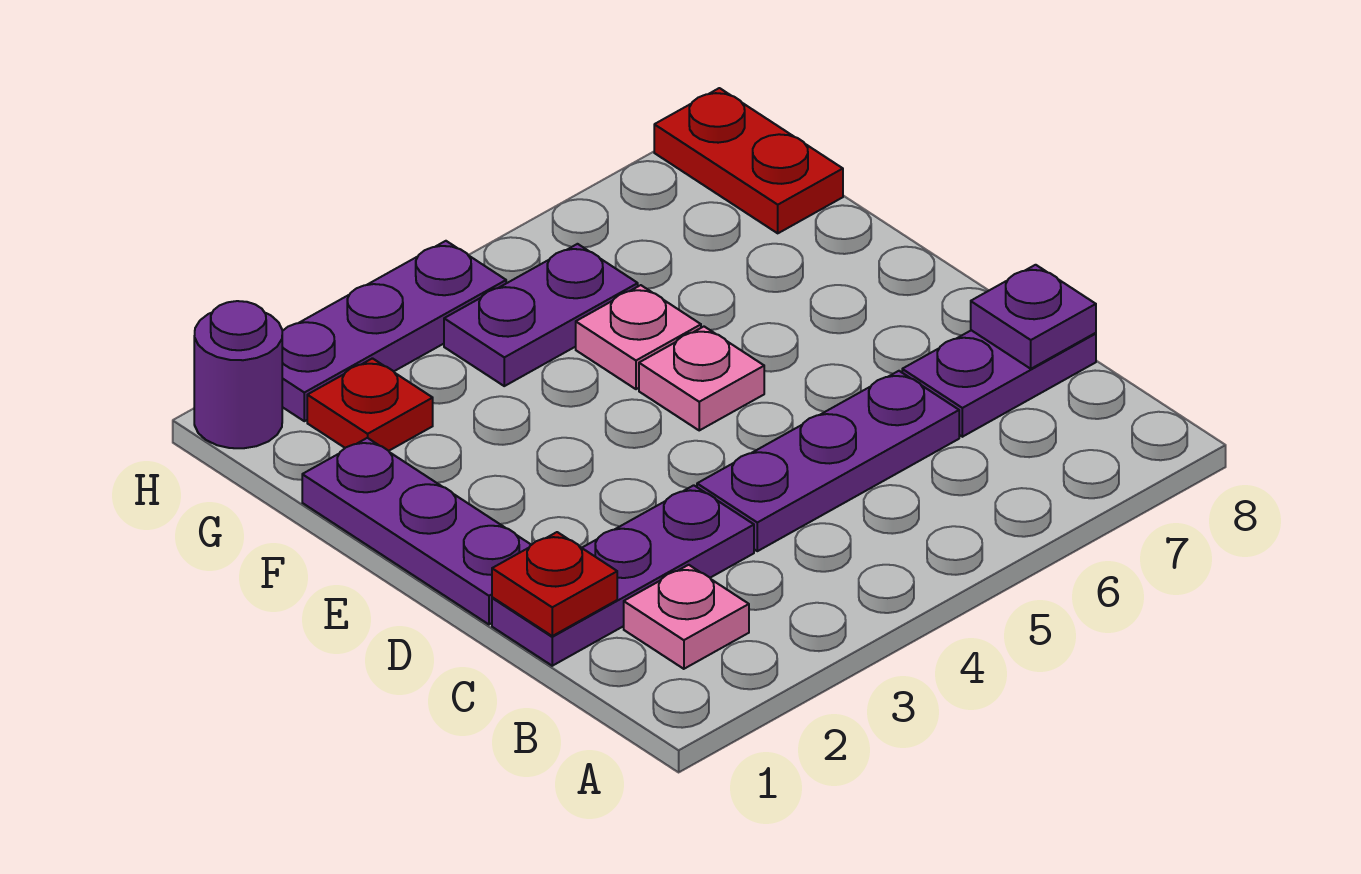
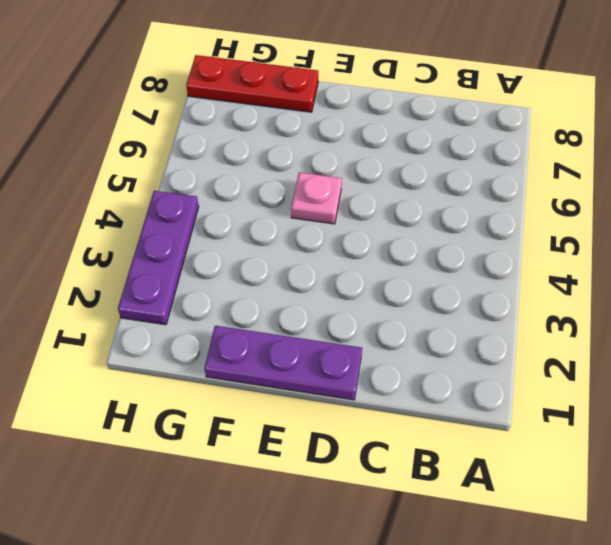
red plate F8:H8 level 1 -> red plate G8:H8 level 1
none -> pink plate B2 level 1
none -> purple plate C1:C3 level 1
none -> purple plate C4:C6 level 1

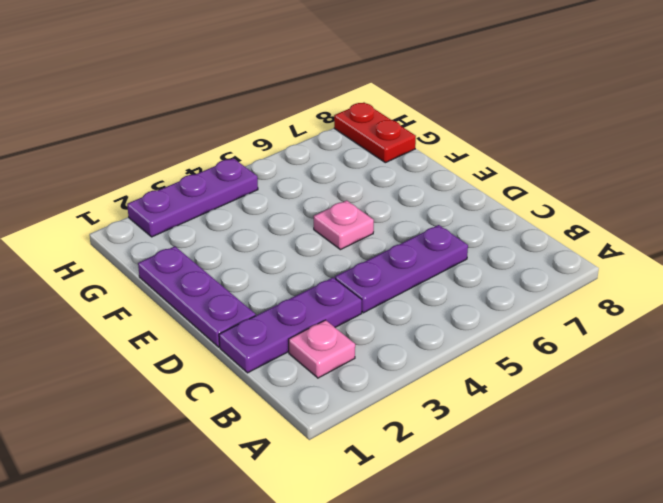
none -> purple plate C7:C8 level 1
none -> pink plate F5 level 1
none -> red plate G2 level 1

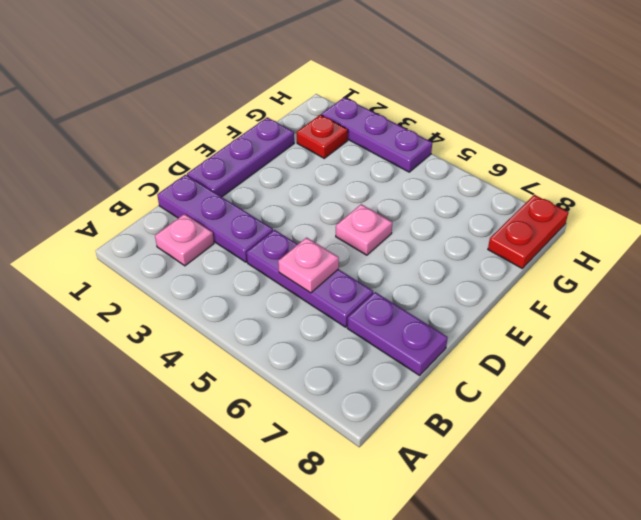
pink plate C5 level 2 -> pink plate F5 level 1
none -> purple plate G4:G5 level 1
none -> purple round brick H1 level 1
none -> red plate C1 level 2

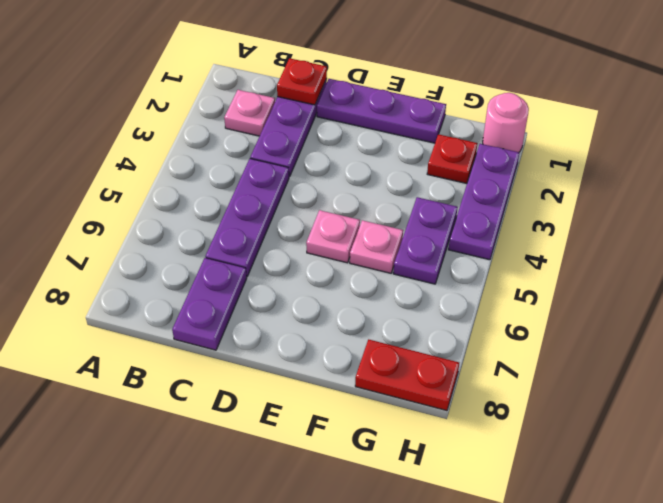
pink round brick H1 level 1 -> purple round brick H1 level 1
none -> purple plate C8 level 2

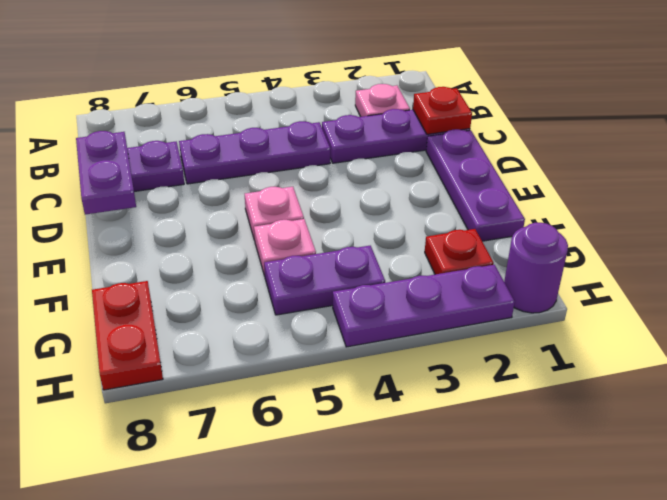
purple plate C8:D8 level 2 -> purple plate C8 level 2

